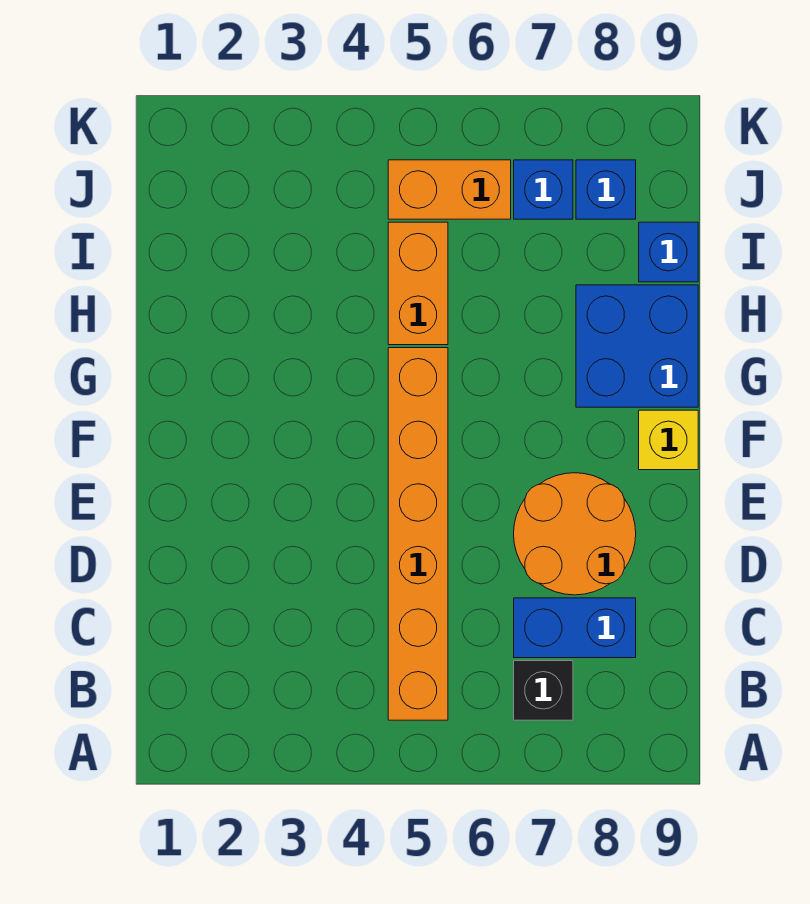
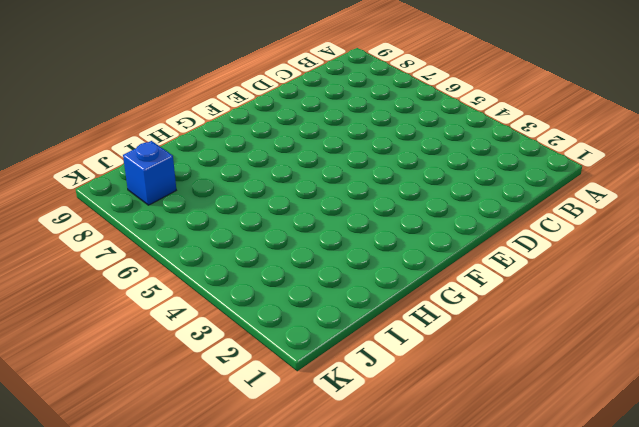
none -> orange brick B5:G5 level 1
none -> black brick B7 level 1

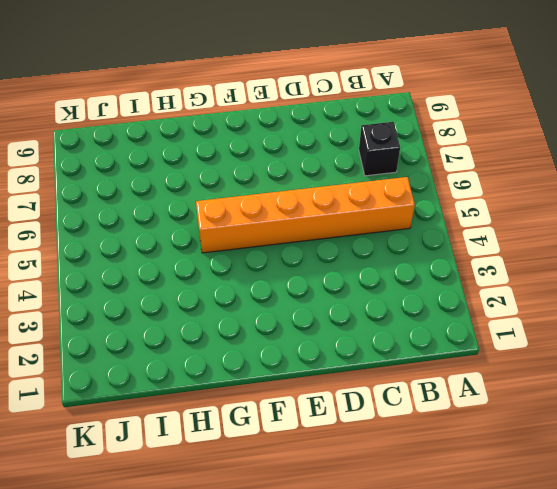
none -> blue brick C7:C8 level 1
none -> orange round brick D7:E8 level 1

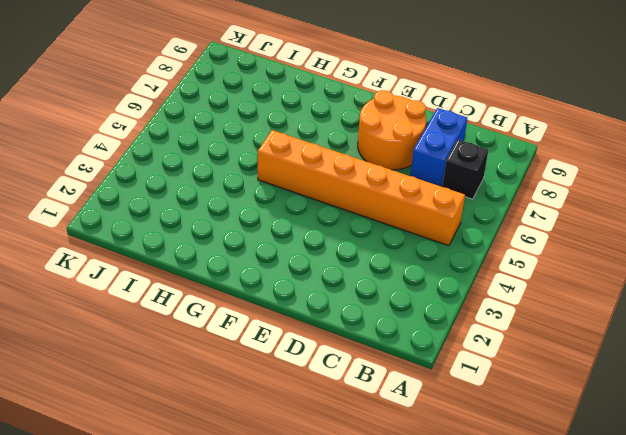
none -> yellow brick F9 level 1
none -> blue brick G8:H9 level 1

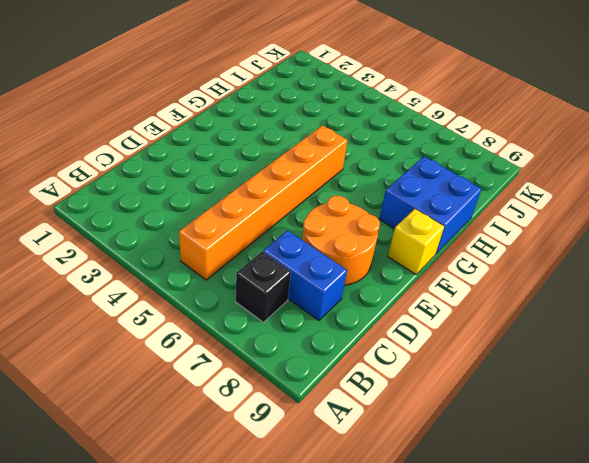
none -> orange brick H5:I5 level 1
none -> blue brick I9 level 1

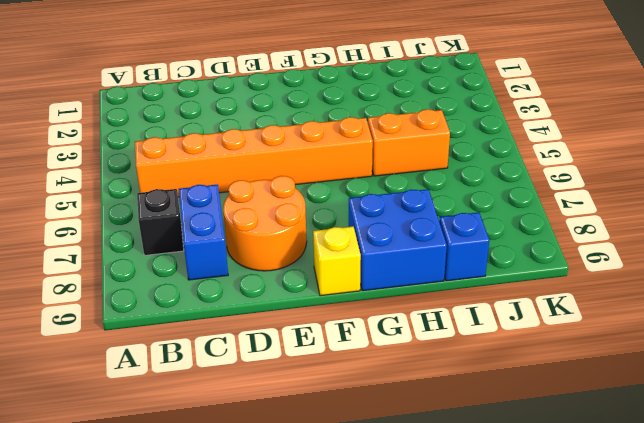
none -> orange brick J5:J6 level 1
none -> blue brick J7 level 1

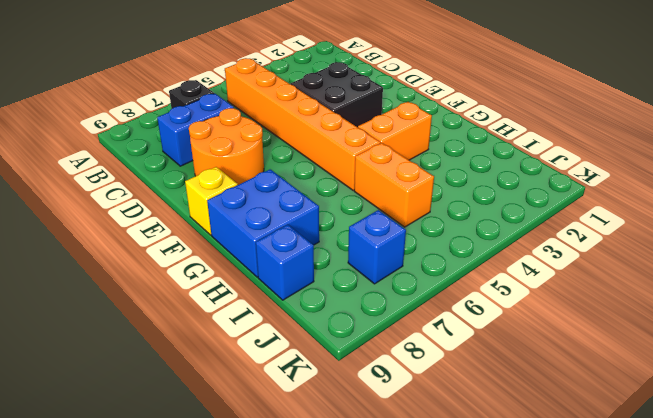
black brick D3:E4 level 1 -> none
orange brick G3:G4 level 1 -> orange brick J5:J6 level 1
none -> blue brick J8 level 1

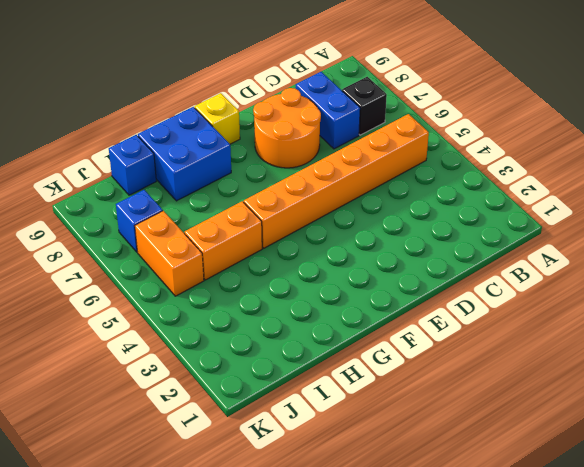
none -> blue brick J8 level 1

